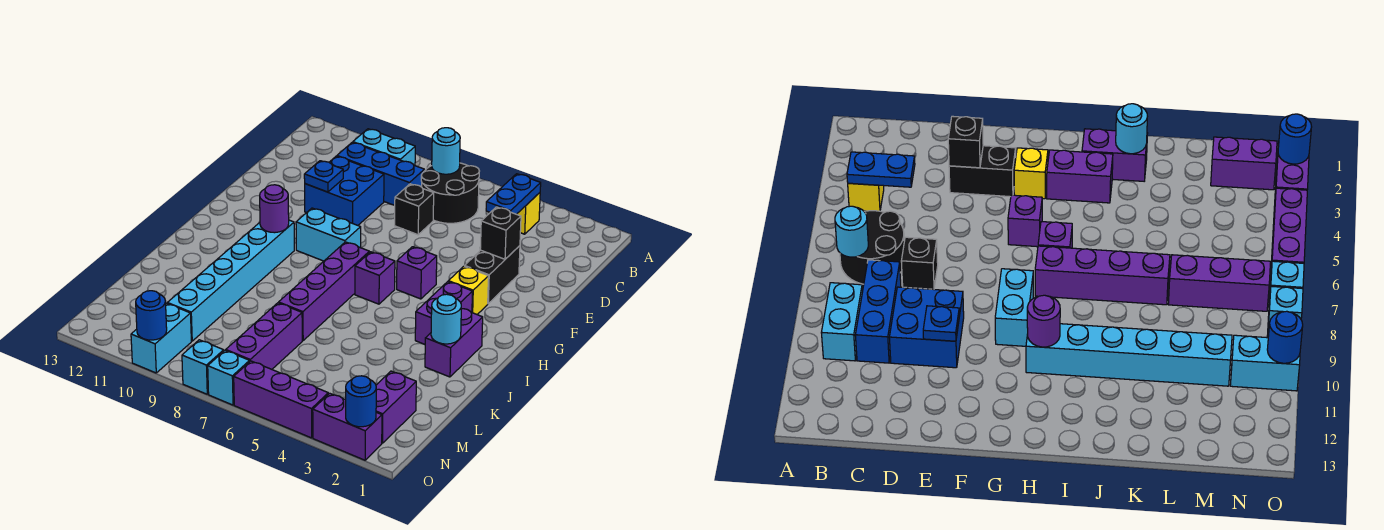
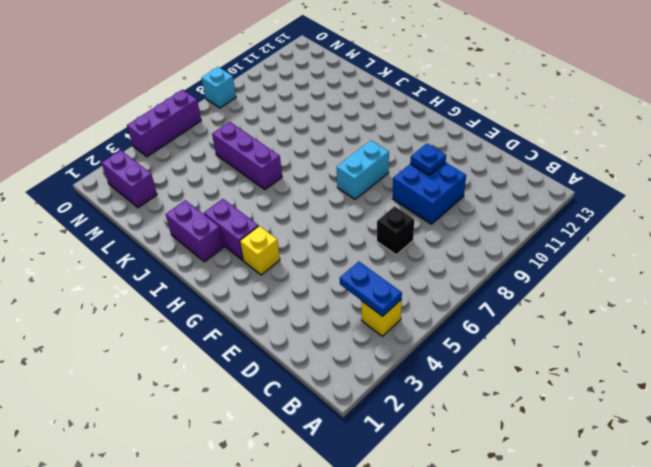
purple brick J6:L6 level 1 -> purple brick L7:N7 level 1
none -> black round brick B6:C7 level 1
none -> cyan brick B9:B10 level 1
none -> blue brick C8:C10 level 1
none -> black brick E3:F3 level 1

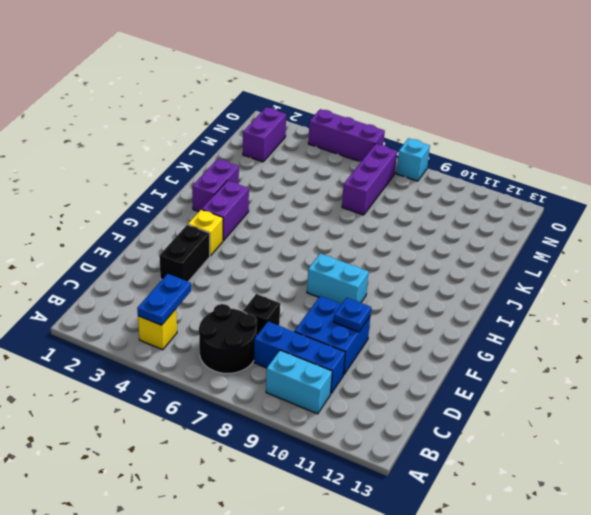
none -> purple brick G5 level 1
none -> purple brick H6 level 1
none -> purple brick H7:K7 level 1
none -> cyan brick H10:M10 level 1

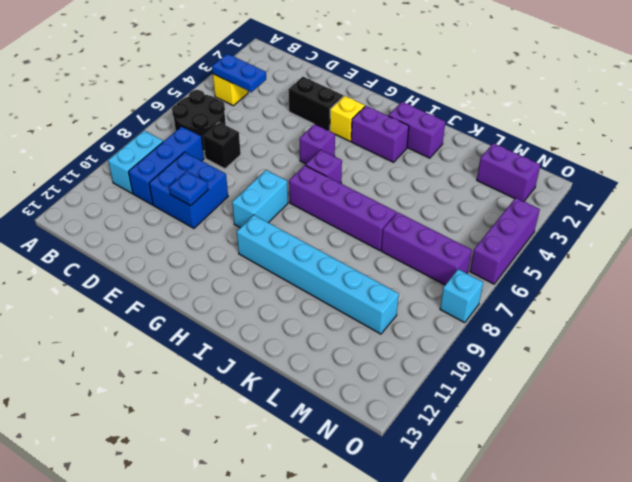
none -> cyan brick N10:O10 level 1
none -> purple brick O2:O3 level 1
none -> cyan brick O7 level 1
none -> cyan round brick B7 level 2

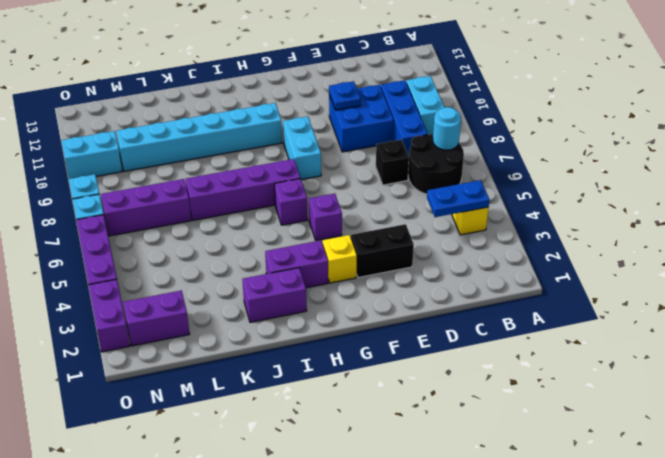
none -> black brick E3 level 2
none -> purple round brick H10 level 2
none -> cyan round brick J2 level 2
none -> blue round brick O2 level 2

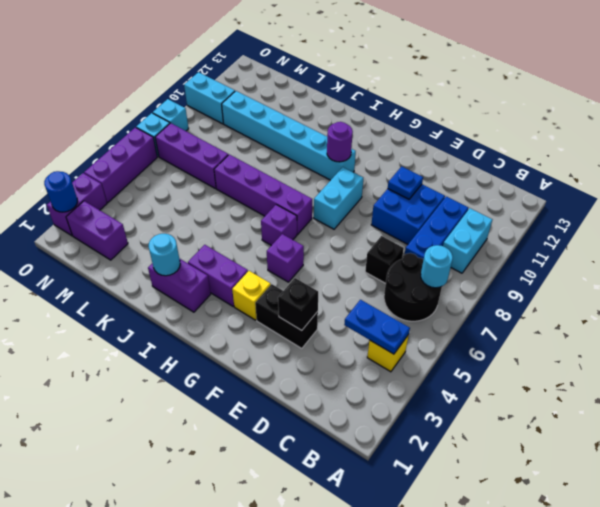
none -> blue round brick O10 level 2

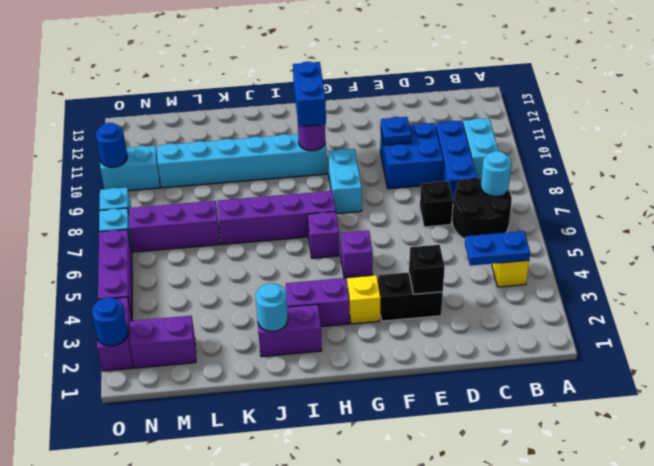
blue brick H10:H11 level 3 -> none

